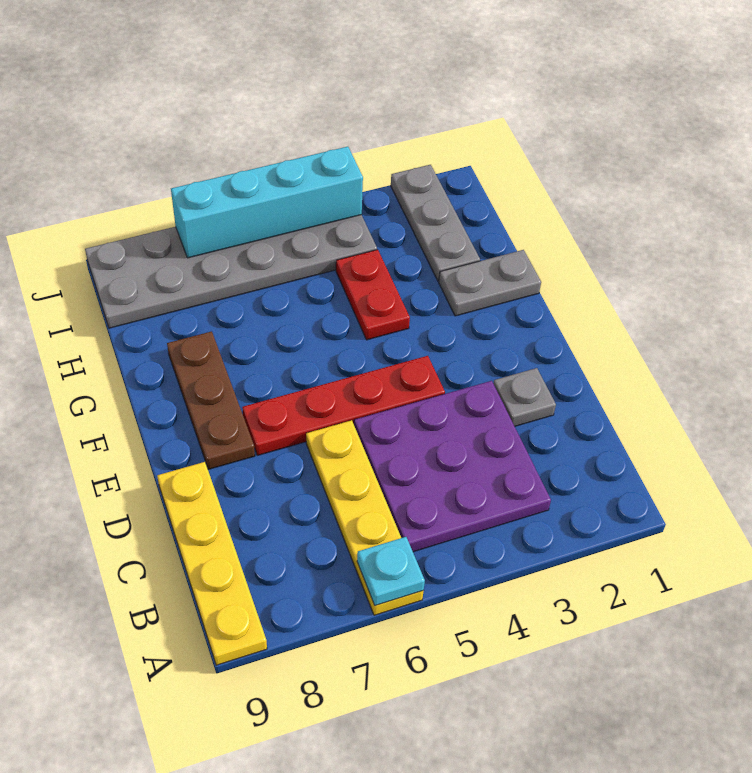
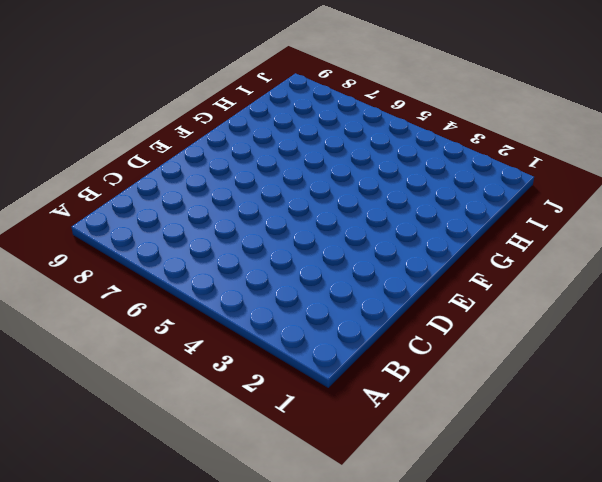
none -> yellow plate A6:D6 level 1
none -> yellow plate A9:D9 level 1
none -> purple plate B3:D5 level 1

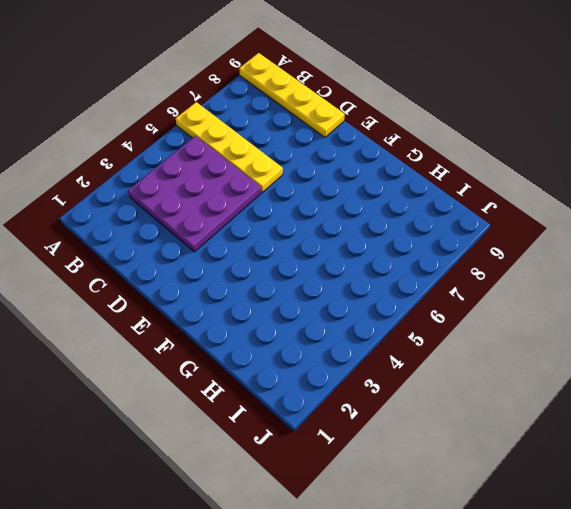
none -> grey plate D2 level 1
none -> red plate E4:E7 level 1
none -> brown plate E8:G8 level 1

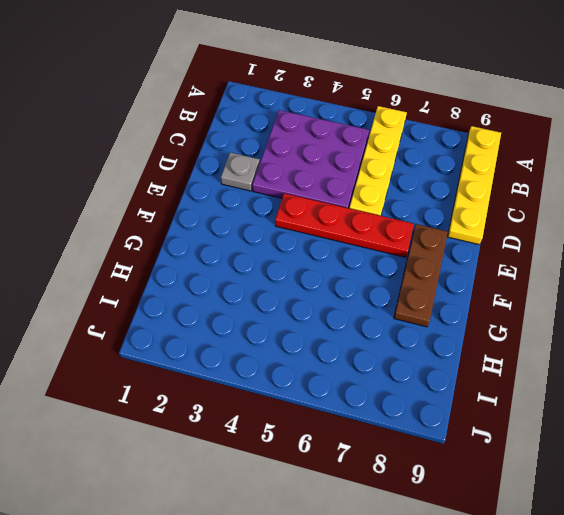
none -> grey plate G1:G2 level 1
none -> red plate G4:H4 level 1
none -> grey plate H2:J2 level 1

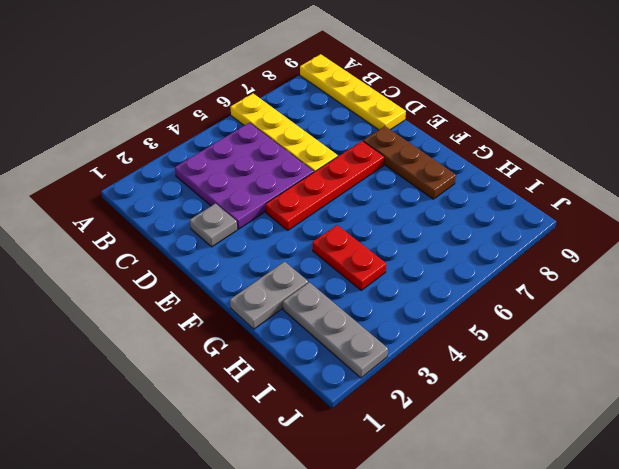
none -> grey plate I4:J9 level 1
none -> cyan plate A6 level 2
none -> cyan brick J4:J7 level 2

